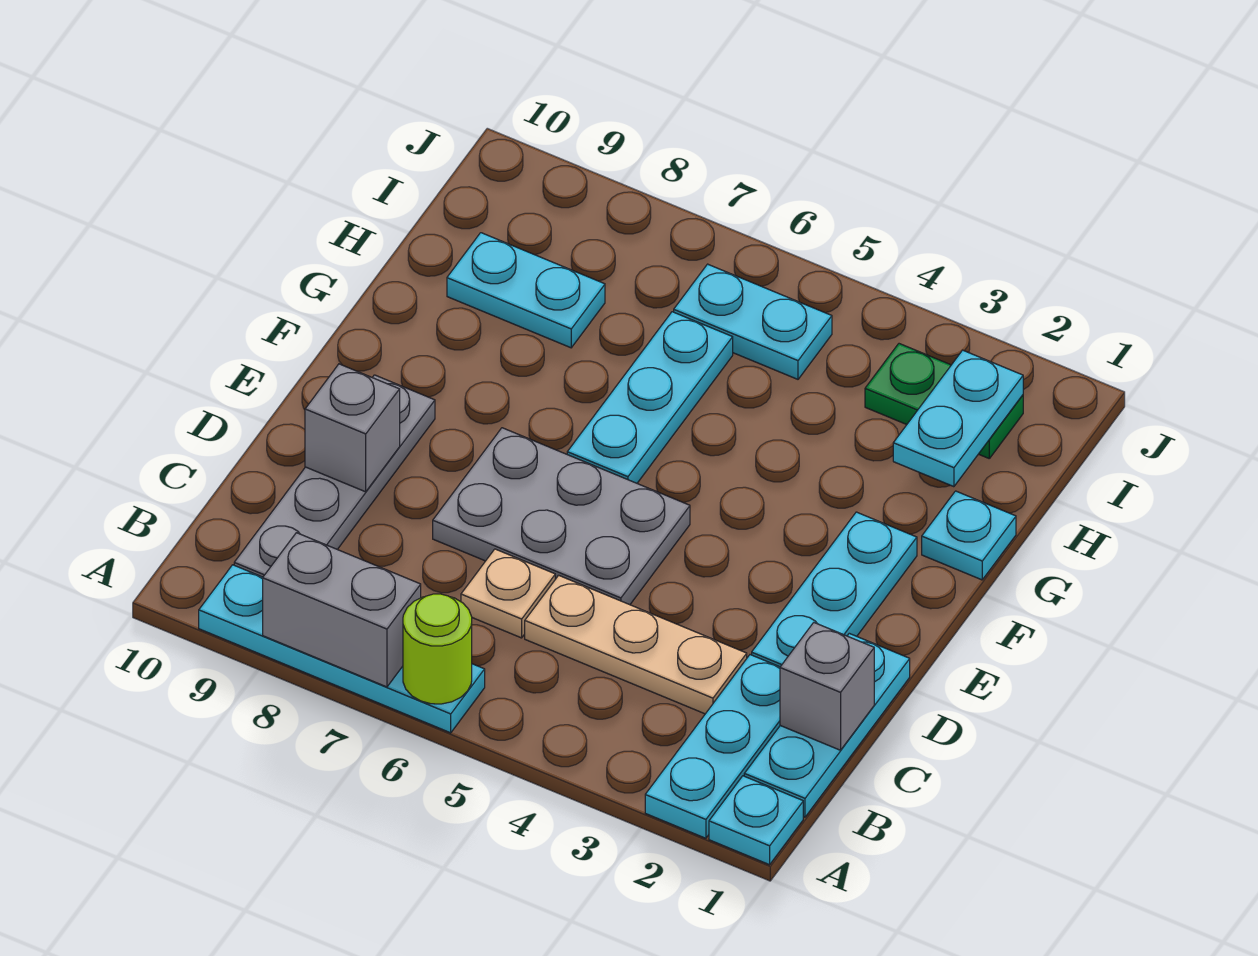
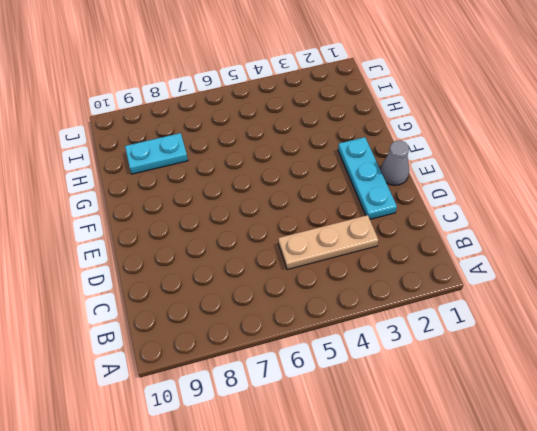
grey cone E1 level 1 -> none
none -> cyan plate A1 level 1
none -> cyan plate A2:C2 level 1
none -> cyan plate A6:A9 level 1

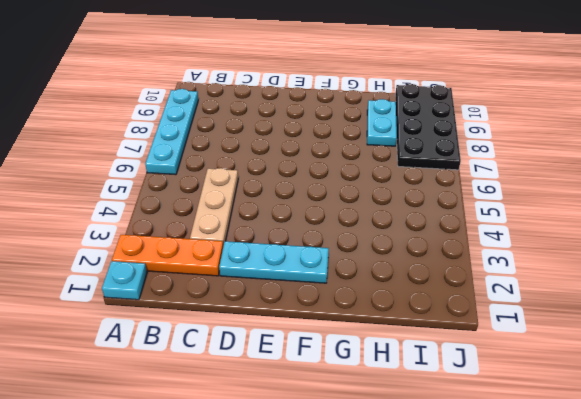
orange plate A2:C2 level 1 -> cyan plate A2:C2 level 1
black plate I7:J10 level 1 -> none
none -> cyan plate B1:D1 level 1
none -> grey plate B9:E9 level 1
none -> tan plate C6 level 1

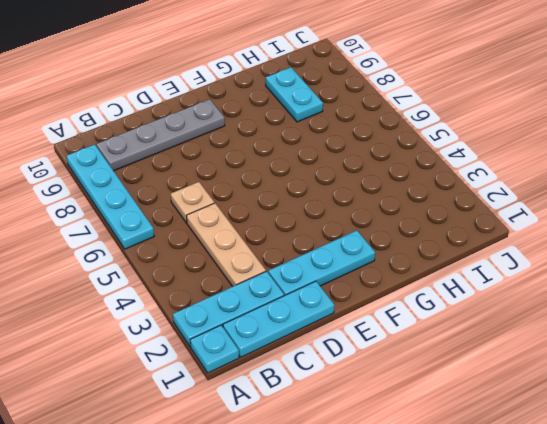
none -> grey plate D5:E7 level 1
none -> cyan plate F6:H6 level 1
none -> cyan plate G1 level 1

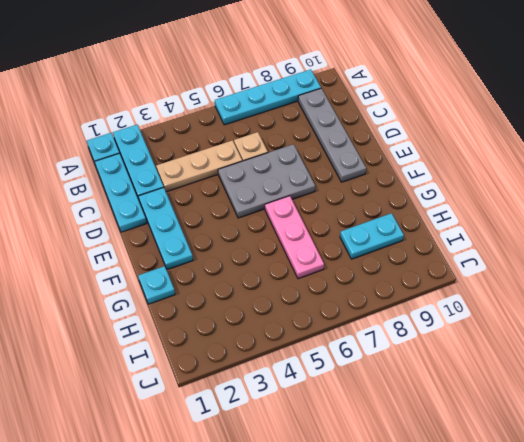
pink plate F6:H6 level 1 -> cyan plate F6:H6 level 1
none -> green plate I2:I3 level 1
none -> cyan plate I5:I6 level 1
none -> lime round brick A6 level 2

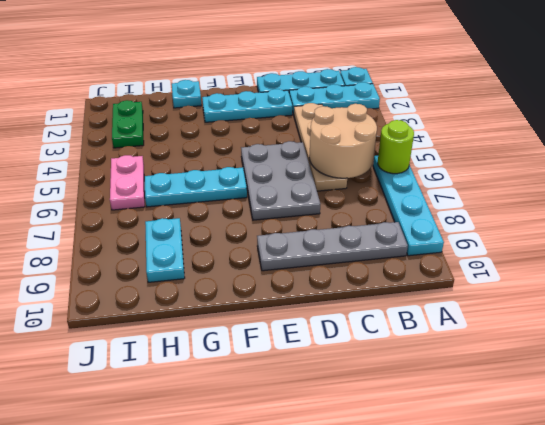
tan round brick B5:C6 level 2 -> none
pink plate I5:I6 level 1 -> cyan plate I5:I6 level 1
none -> grey brick A7:A8 level 2
none -> grey brick C1 level 2
none -> grey brick D9 level 2

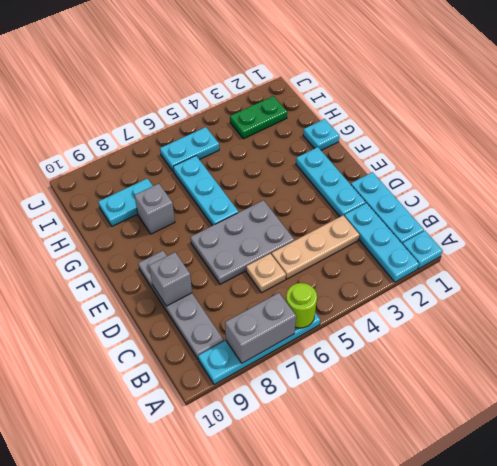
grey brick G8 level 1 -> grey brick C1 level 2
none -> cyan plate H2:I2 level 2

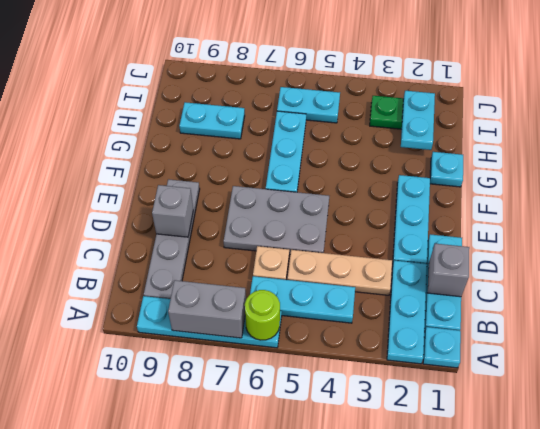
cyan plate B4:B6 level 1 -> none

